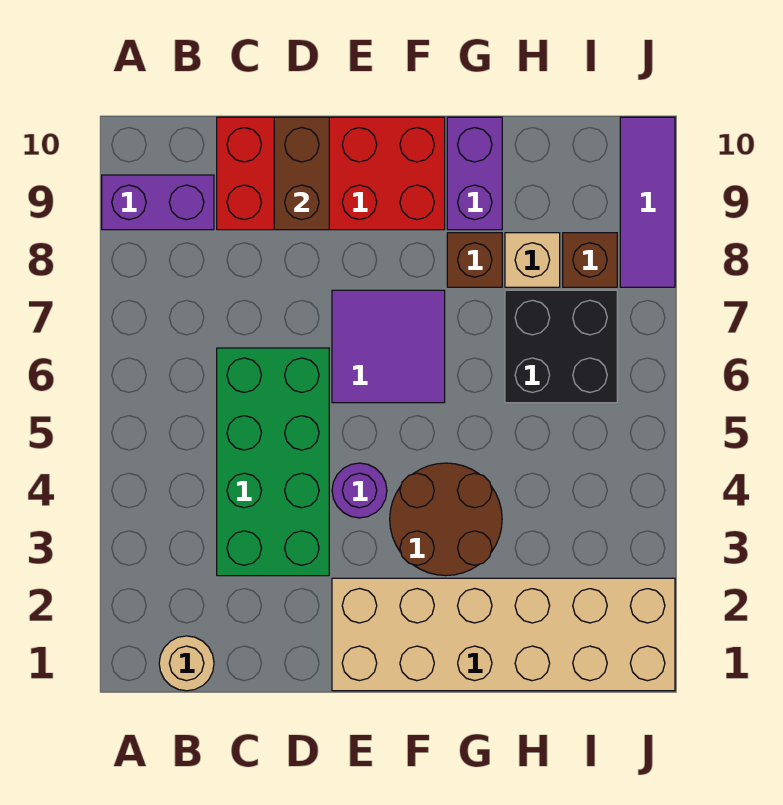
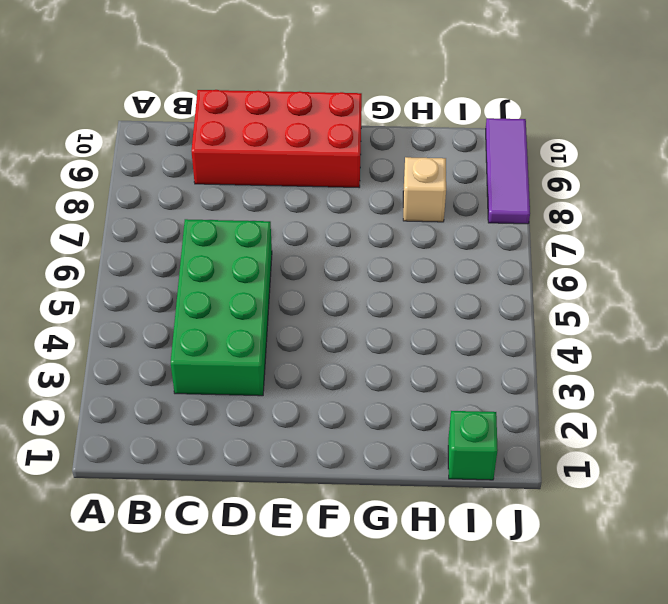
green brick I1 level 1 -> tan brick E1:J2 level 1
none -> purple brick A9:B9 level 1
none -> tan round brick B1 level 1
none -> purple round brick E4 level 1

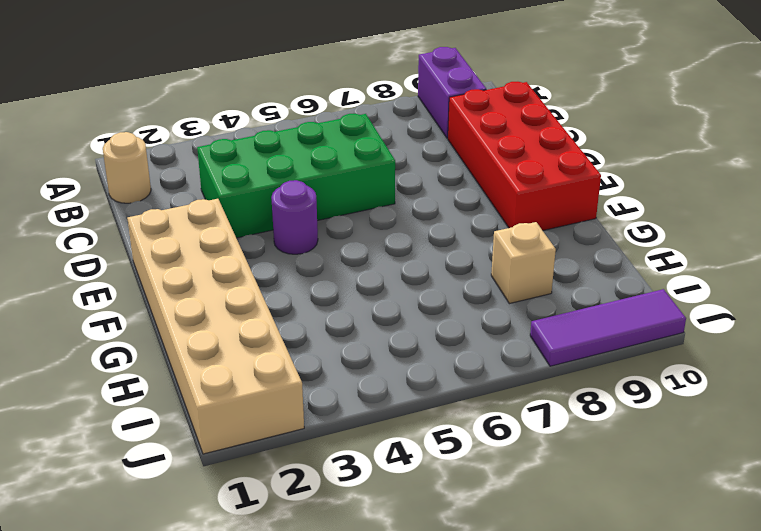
none -> purple tile E6:F7 level 1
none -> brown round brick F3:G4 level 1
none -> brown brick G8 level 1

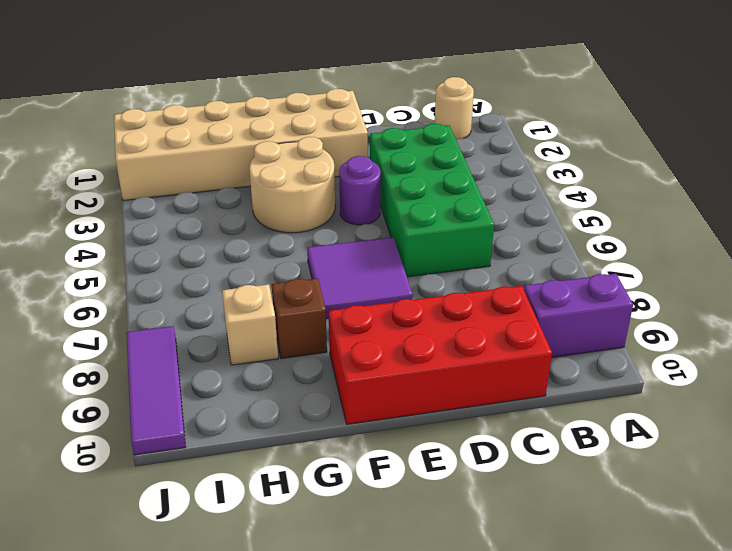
tan round brick F3:G4 level 1 -> brown round brick F3:G4 level 1
none -> purple brick G9:G10 level 1
none -> black brick H6:I7 level 1
none -> brown brick I8 level 1

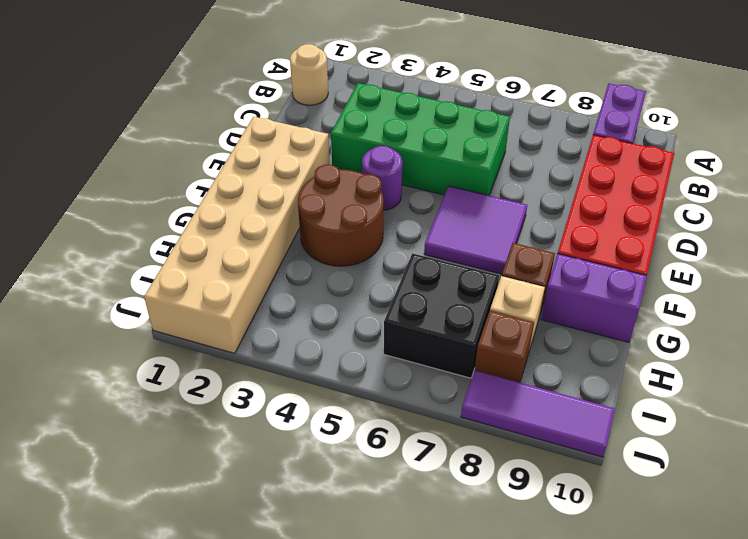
none -> brown brick D9:D10 level 2

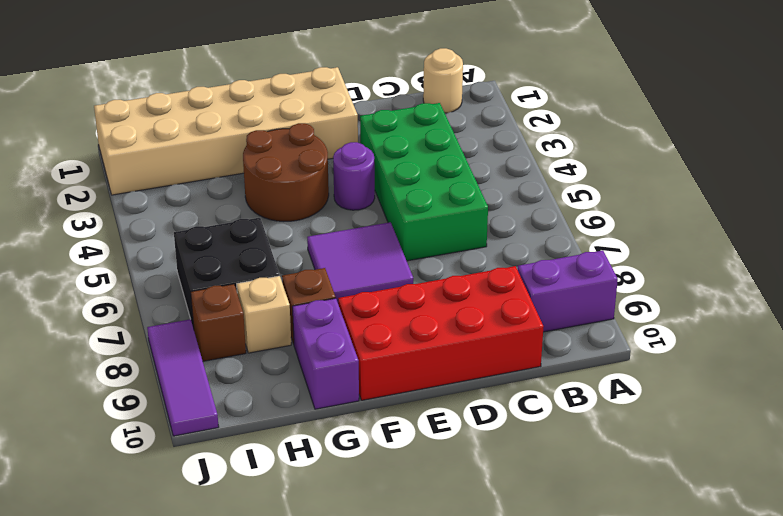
none -> brown brick D9:D10 level 2

